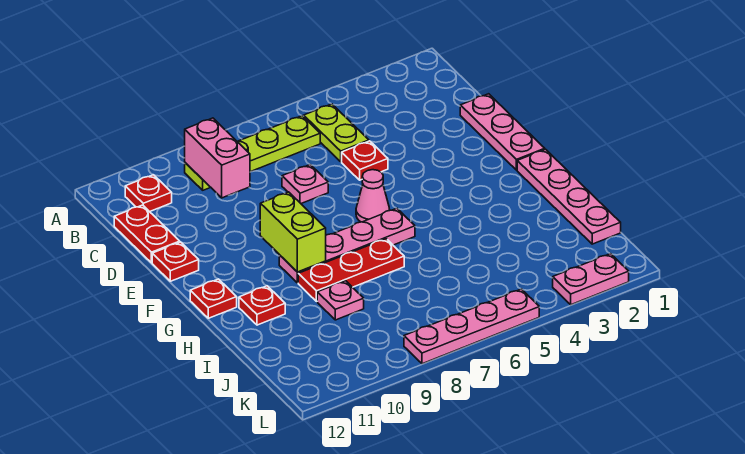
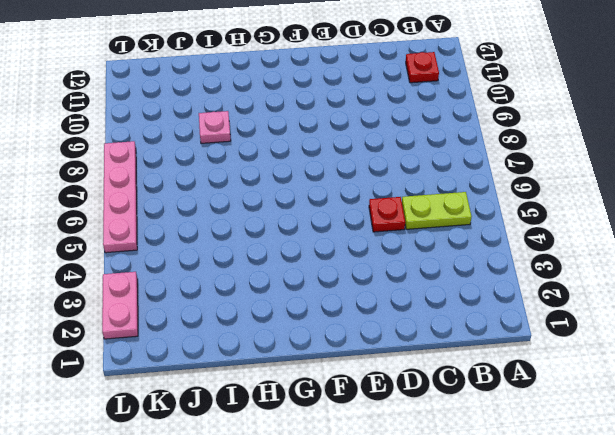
none -> lime plate B6:B9 level 1
none -> red plate C12:D12 level 1
none -> pink plate D1:F1 level 1

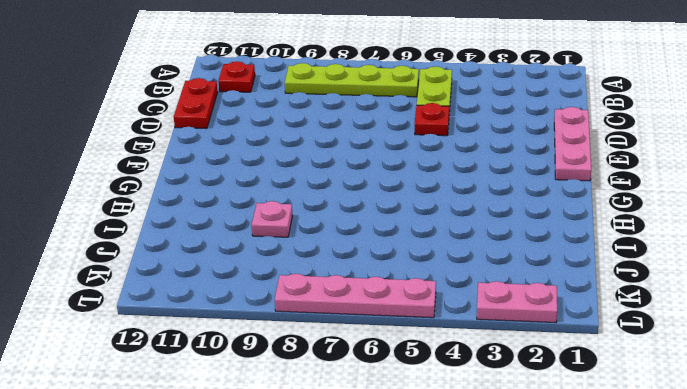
none -> pink plate D7 level 1
none -> red plate E12 level 1
none -> pink cone F6 level 1

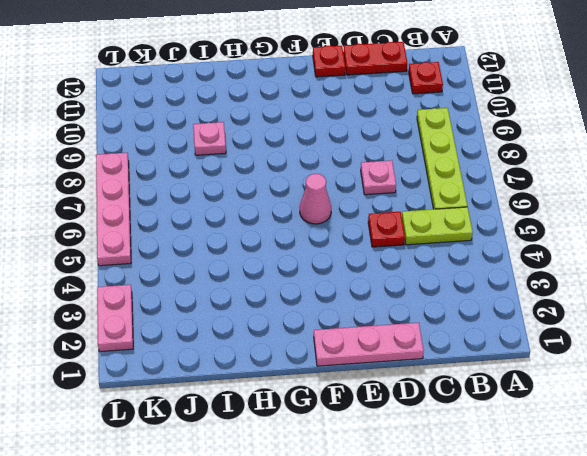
none -> pink plate G1:J1 level 1
none -> pink plate G6:G9 level 1
none -> red plate G12 level 1

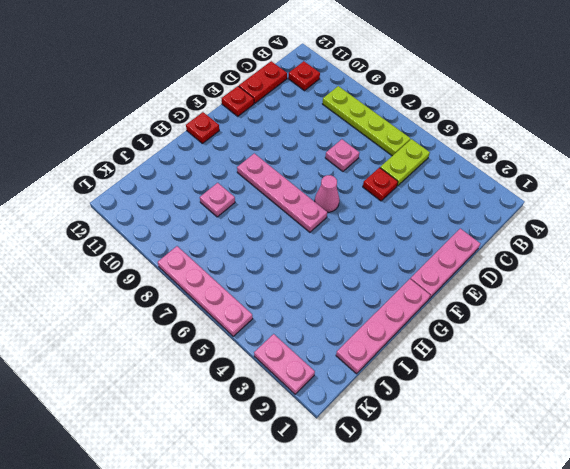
none -> red plate H7:H9 level 1
none -> red plate H11 level 1
none -> pink brick B9:C9 level 2

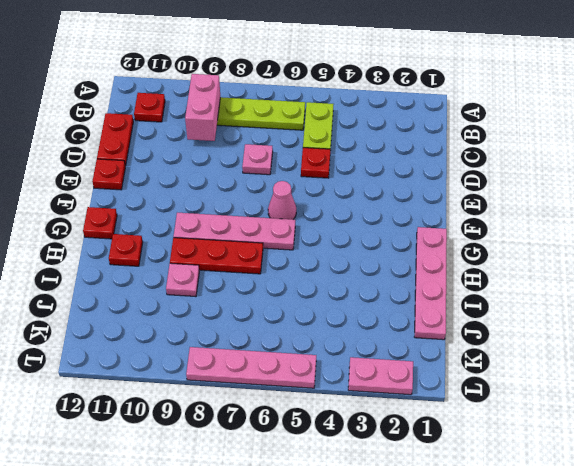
none -> pink plate D1:F1 level 1
none -> lime brick F9:G9 level 2

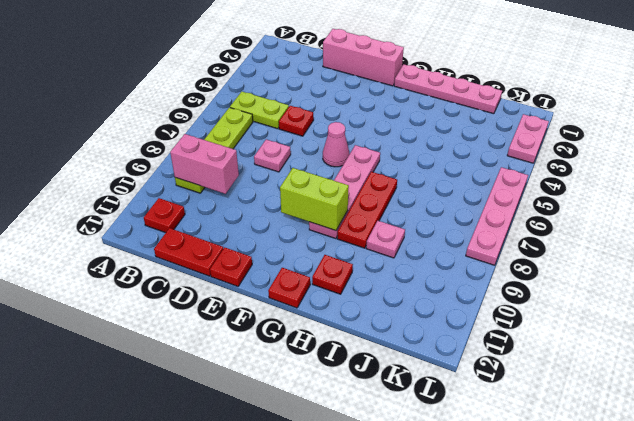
pink brick D1:F1 level 1 -> pink plate D1:F1 level 1

